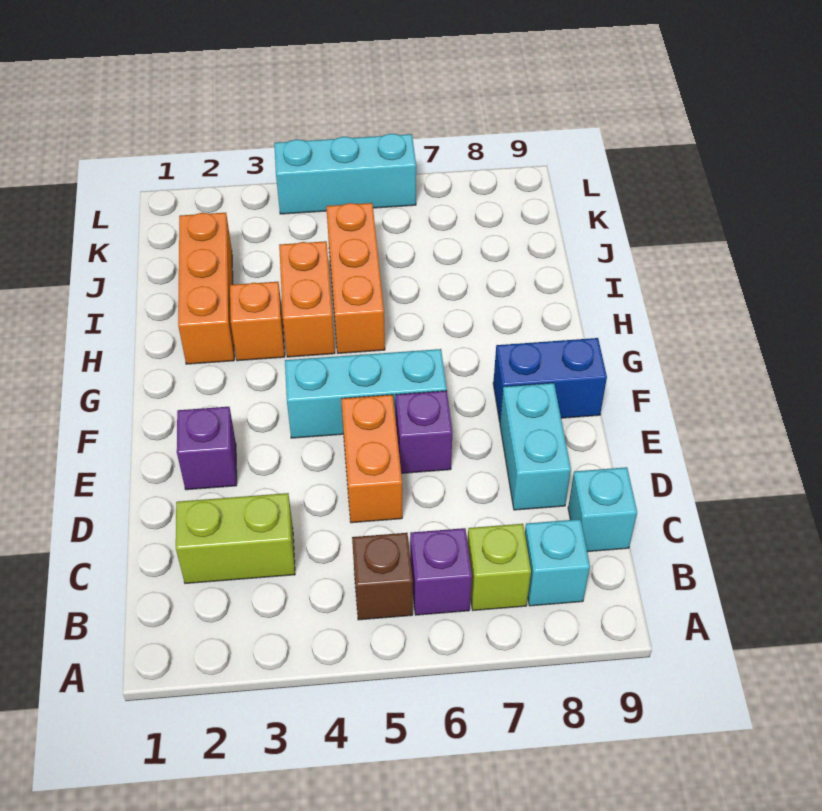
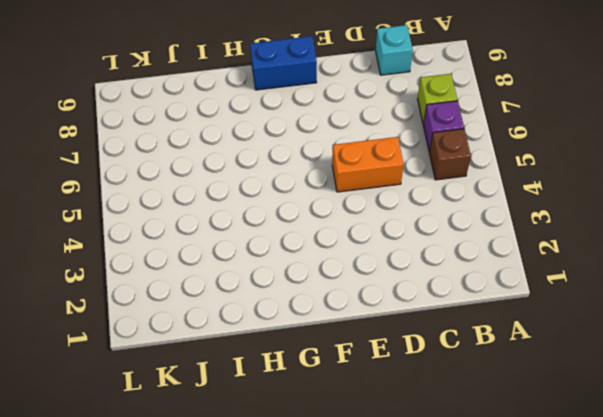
blue brick F9:G9 level 1 -> blue brick F8:F9 level 1
none -> cyan brick B8 level 1
none -> lime brick C2:C3 level 1
none -> cyan brick D8:E8 level 1

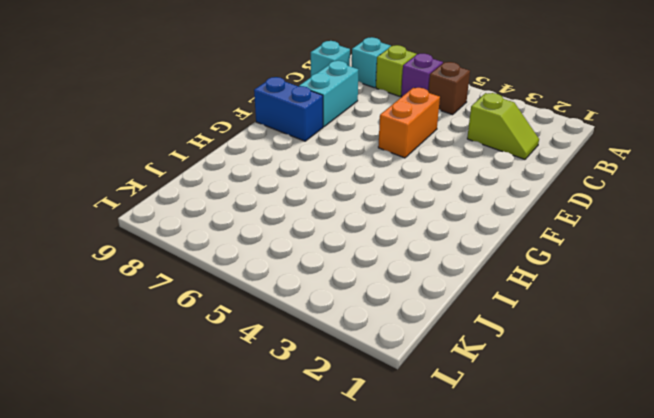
lime slope C2:C3 level 1 top 3 -> lime brick C2:C3 level 1
none -> purple brick E2 level 1
none -> purple brick E6 level 1
none -> cyan brick F4:F6 level 1

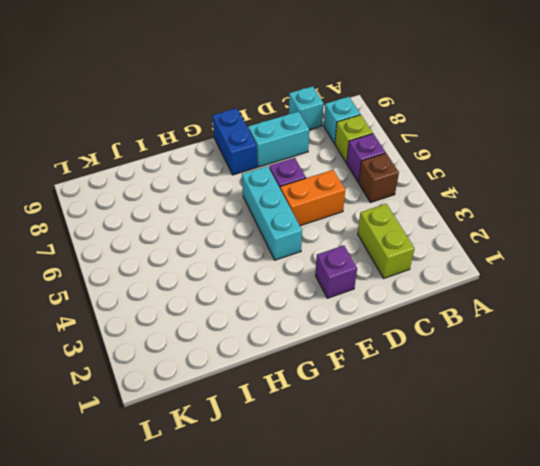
none -> orange brick H2:J2 level 1
none -> orange brick H3 level 1
none -> orange brick H4:I4 level 1

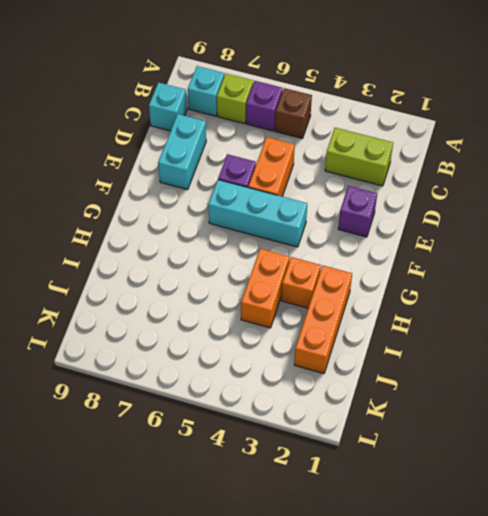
none -> blue brick F8:F9 level 1
none -> orange brick H5:J5 level 1
none -> cyan brick L4:L6 level 1

